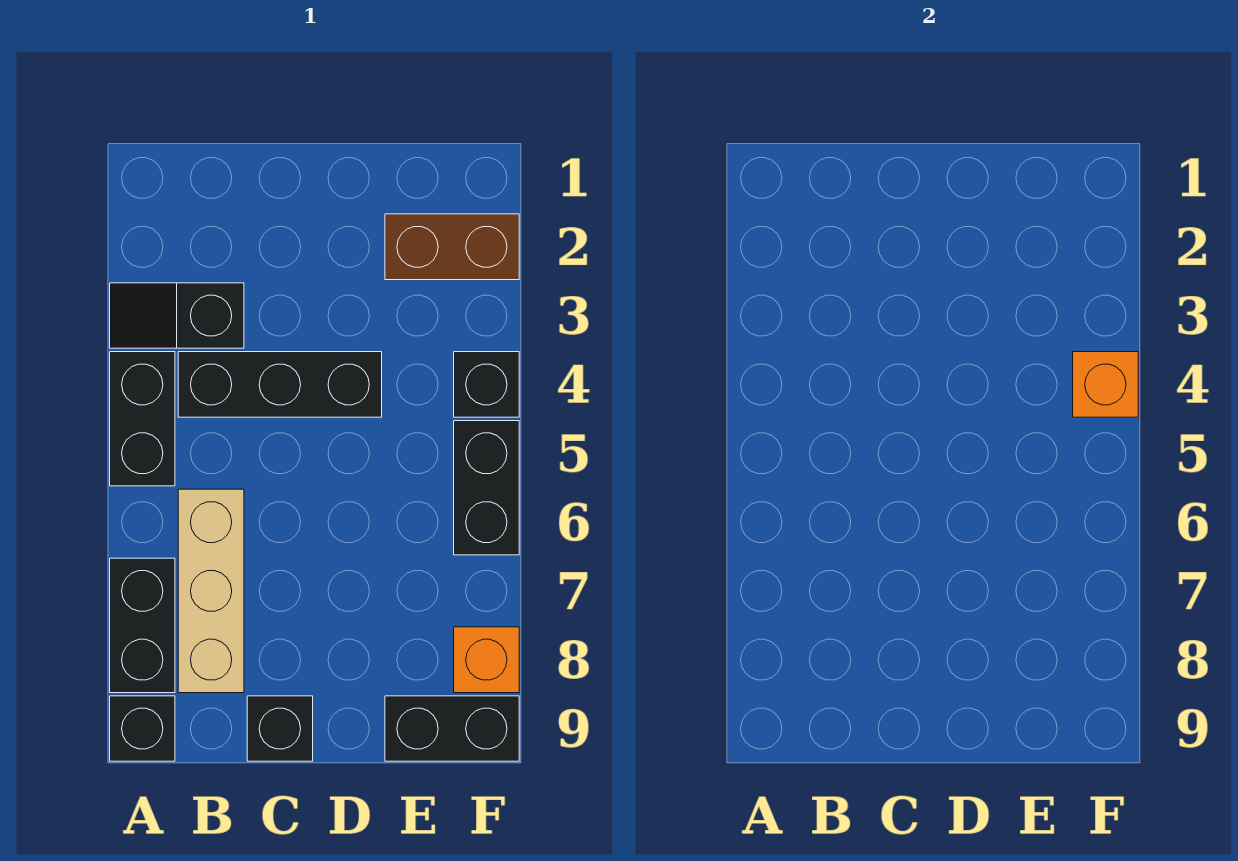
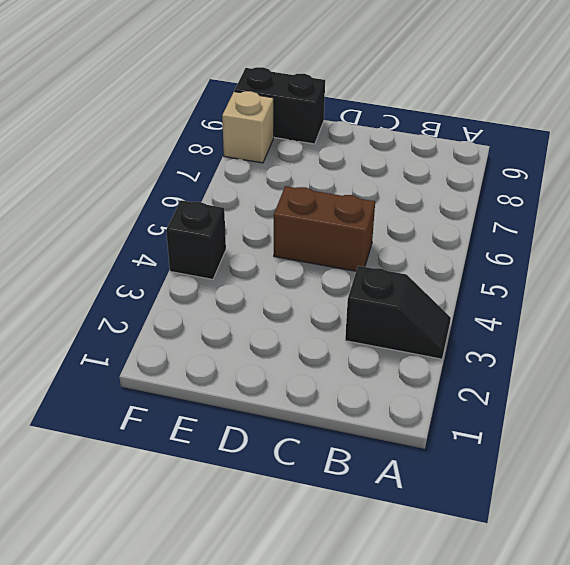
brown brick C5:D5 level 1 -> brown brick E2:F2 level 1
tan brick F8 level 1 -> orange brick F8 level 1
none -> black brick A4:A5 level 1
none -> black brick A7:A8 level 1
none -> black brick A9 level 1

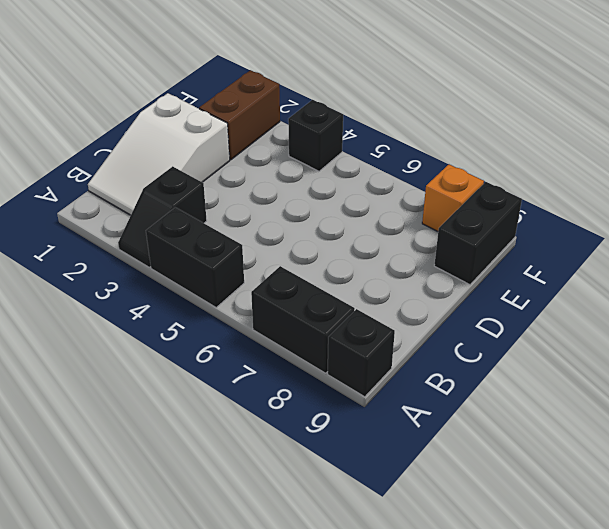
white slope B1:D2 level 1 top D -> none
none -> black brick B4:D4 level 1
none -> tan brick B6:B8 level 1
none -> black brick C9 level 1

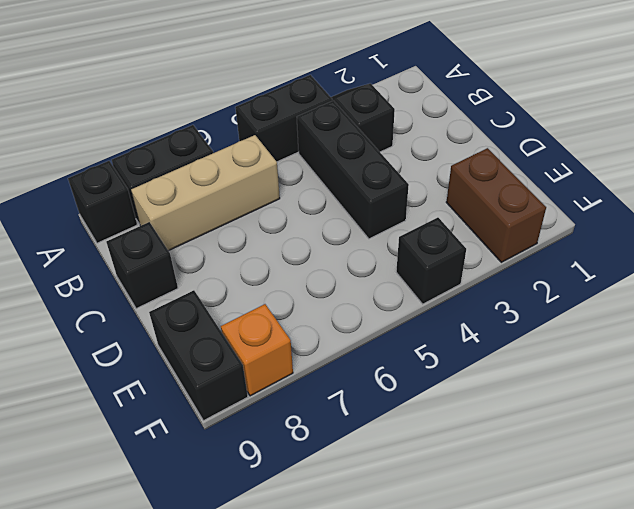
none -> black brick F5:F6 level 1
none -> orange brick F4 level 2

